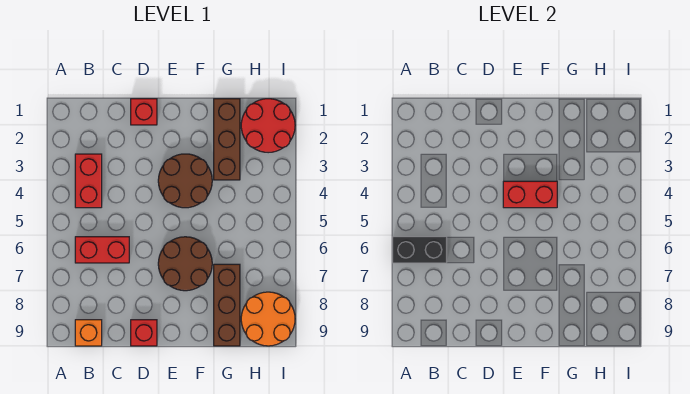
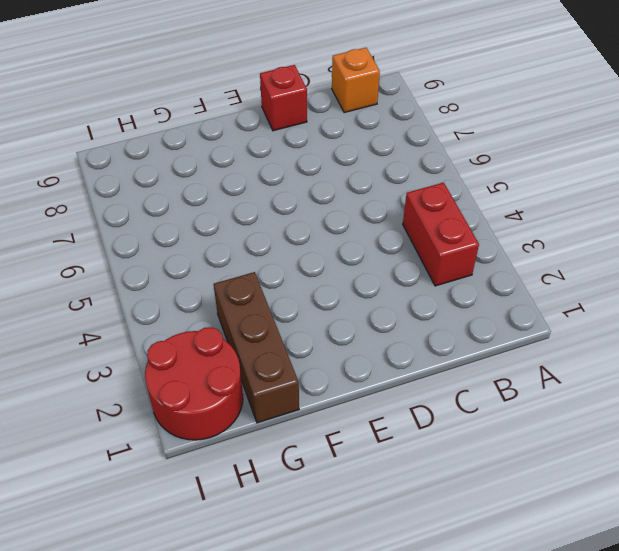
none -> red brick B6:C6 level 1
none -> red brick D1 level 1
none -> brown round brick E3:F4 level 1

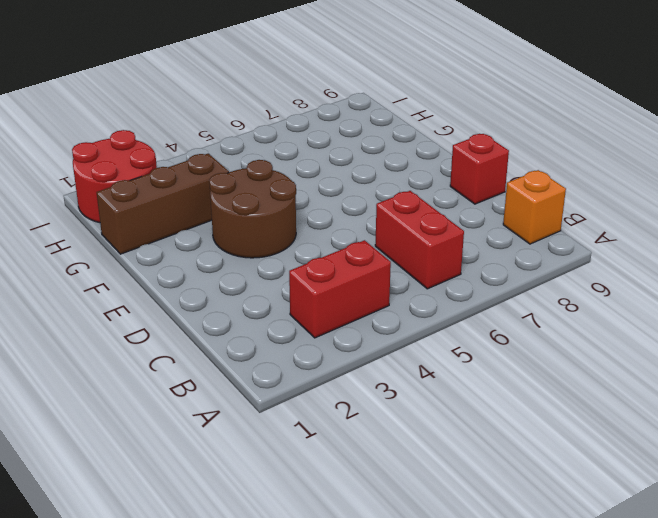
none -> red brick D1 level 1
none -> brown round brick E6:F7 level 1
none -> brown brick G7:G9 level 1

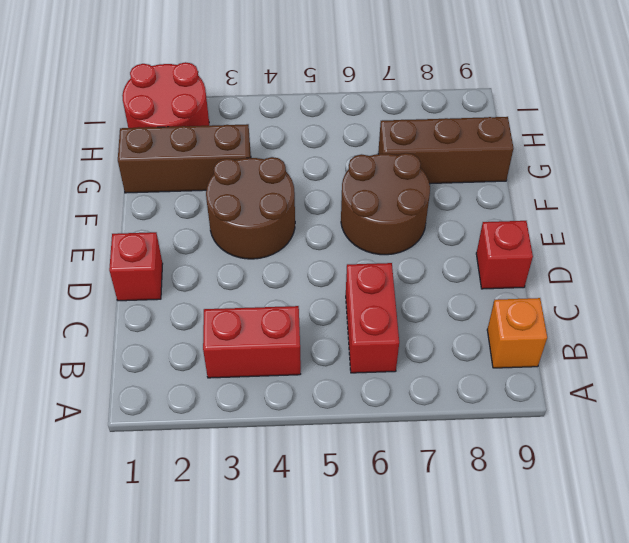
none -> orange round brick H8:I9 level 1
none -> black brick A6:B6 level 2
none -> red brick E4:F4 level 2

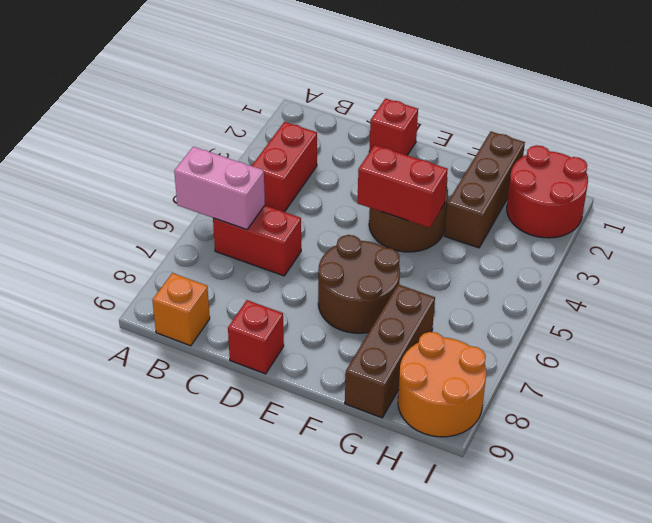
pink brick A6:B6 level 2 -> black brick A6:B6 level 2

